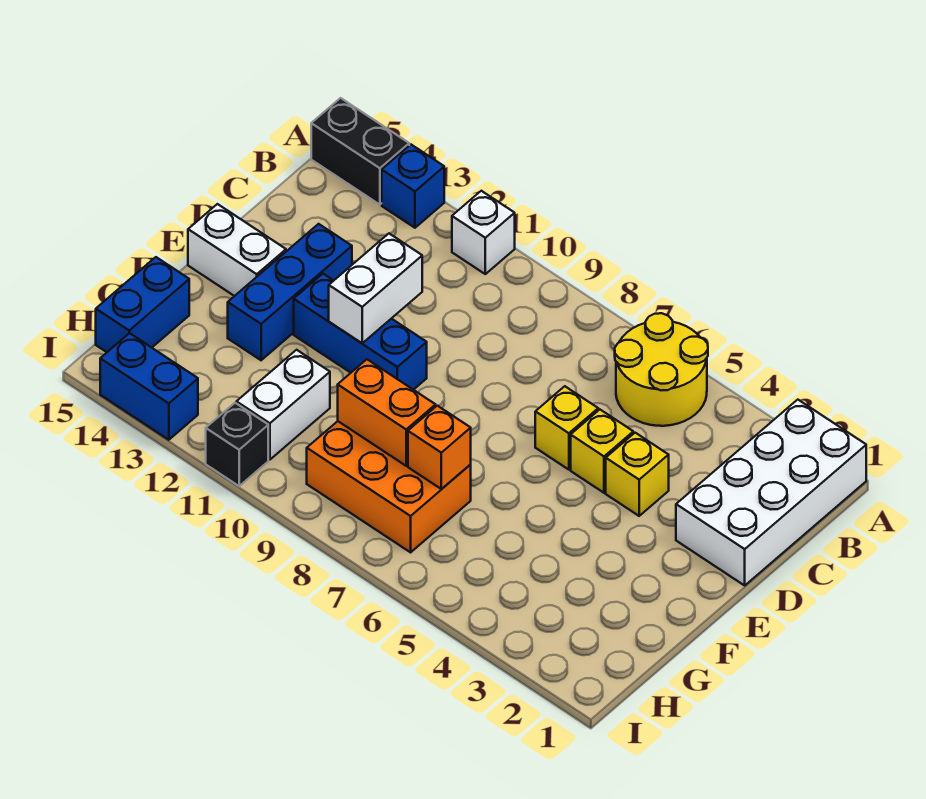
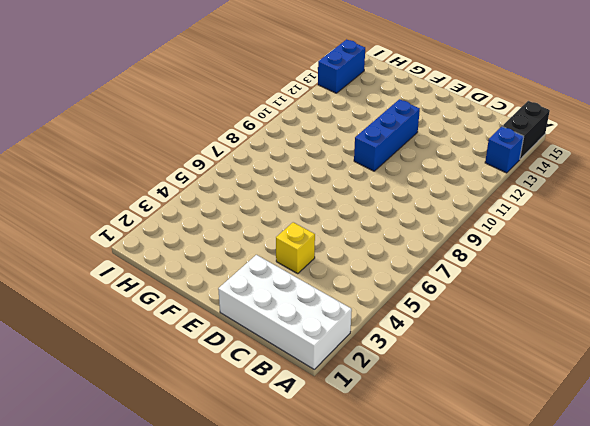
none -> yellow round brick A5:B6 level 1
none -> white brick A11 level 1
none -> yellow brick D5 level 1

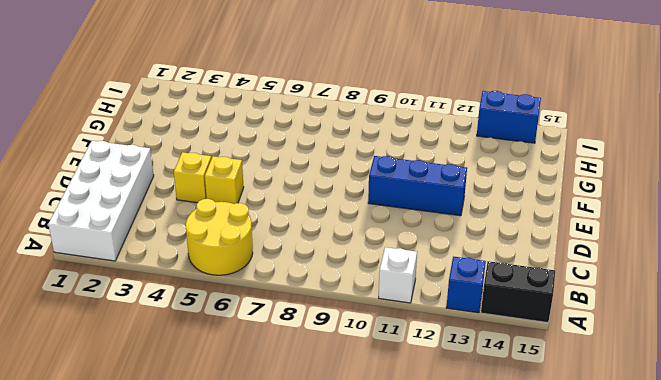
none -> yellow brick D6 level 1
none -> blue brick D13:F13 level 1
none -> white brick E14:E15 level 1

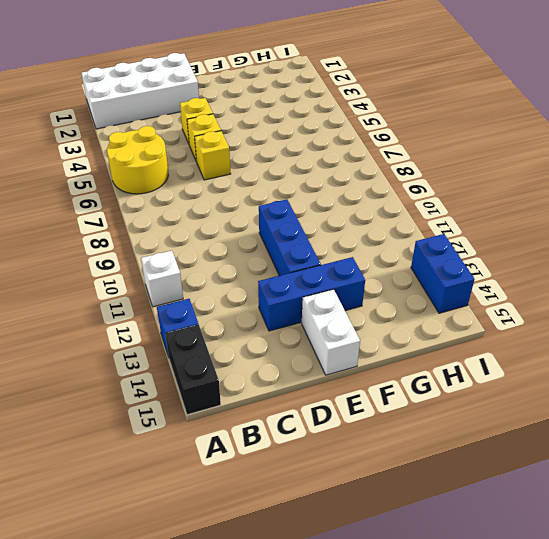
none -> orange brick G7:H9 level 1
none -> white brick G11:H11 level 1
none -> blue brick G15:H15 level 1

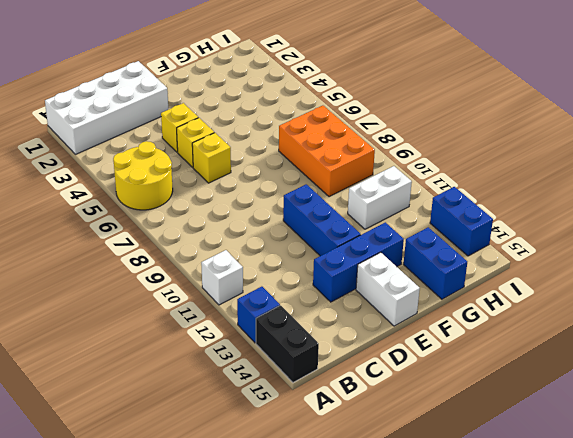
blue brick G14:G15 level 1 -> blue brick G15:H15 level 1
none -> black brick I11 level 1
none -> white brick D11:E11 level 2
none -> orange brick G7 level 2

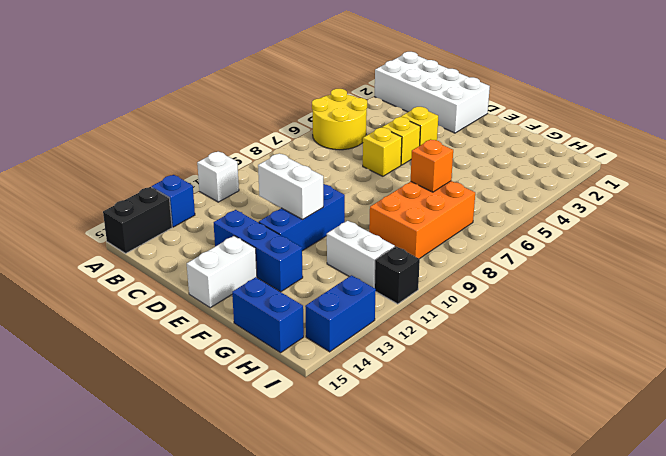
none -> orange brick G8:G9 level 2

